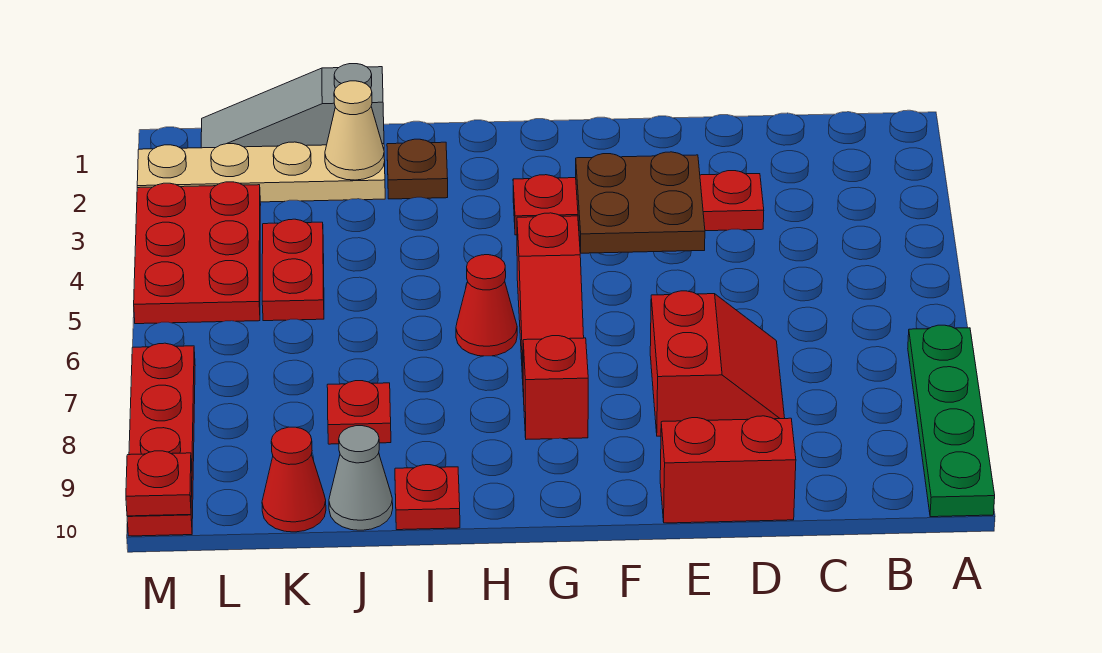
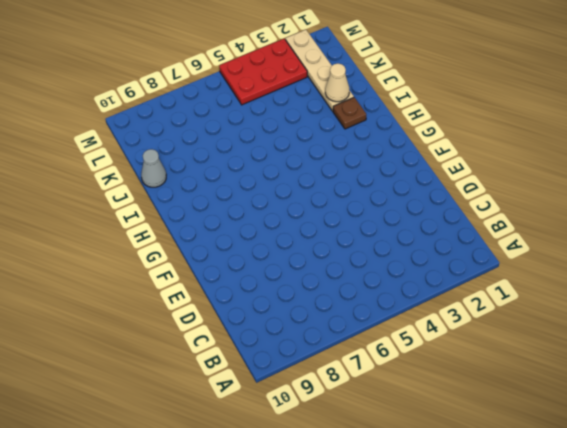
none -> green plate A7:A10 level 1
none -> red plate D3:G3 level 1
none -> red slope D7:E8 level 1 top E

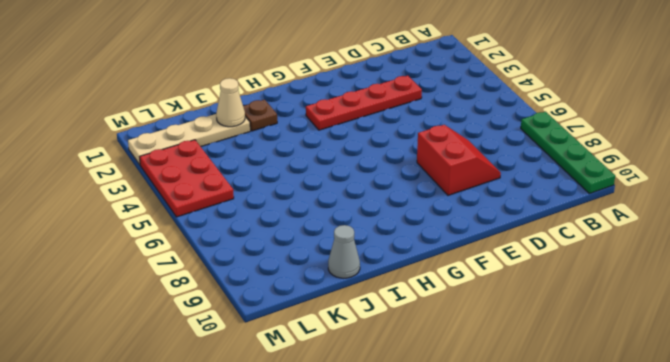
none -> red brick D10:E10 level 1
none -> red slope G5:G7 level 1 top 5
none -> red brick G8 level 1

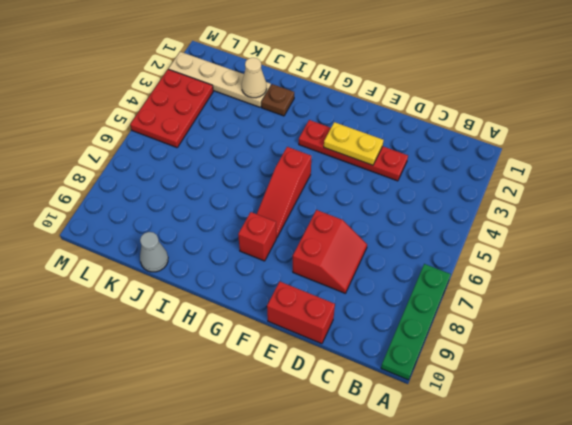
yellow plate E3:F3 level 2 -> brown plate E3:F4 level 2
none -> red cone H6 level 1
none -> red plate I10 level 1
none -> grey slope J1:L1 level 1 top J

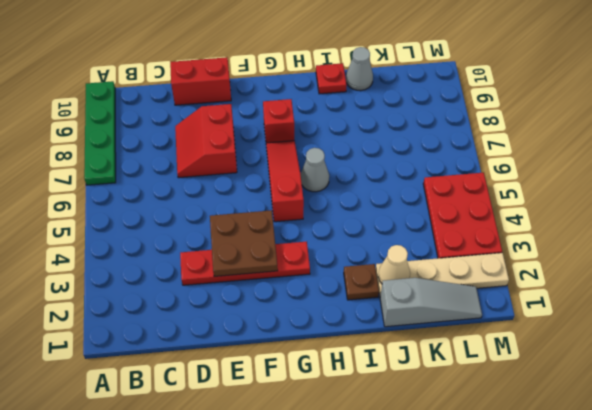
grey cone H6 level 1 -> red cone H6 level 1
none -> red plate J8 level 1
none -> red plate K4:K5 level 1
none -> red cone K10 level 1

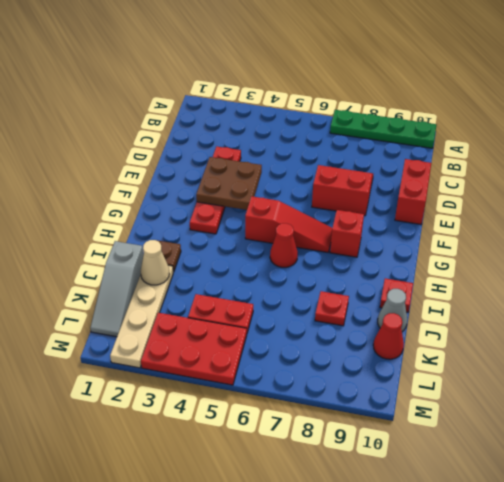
none -> red plate M7:M10 level 1
none -> red plate M10 level 2

